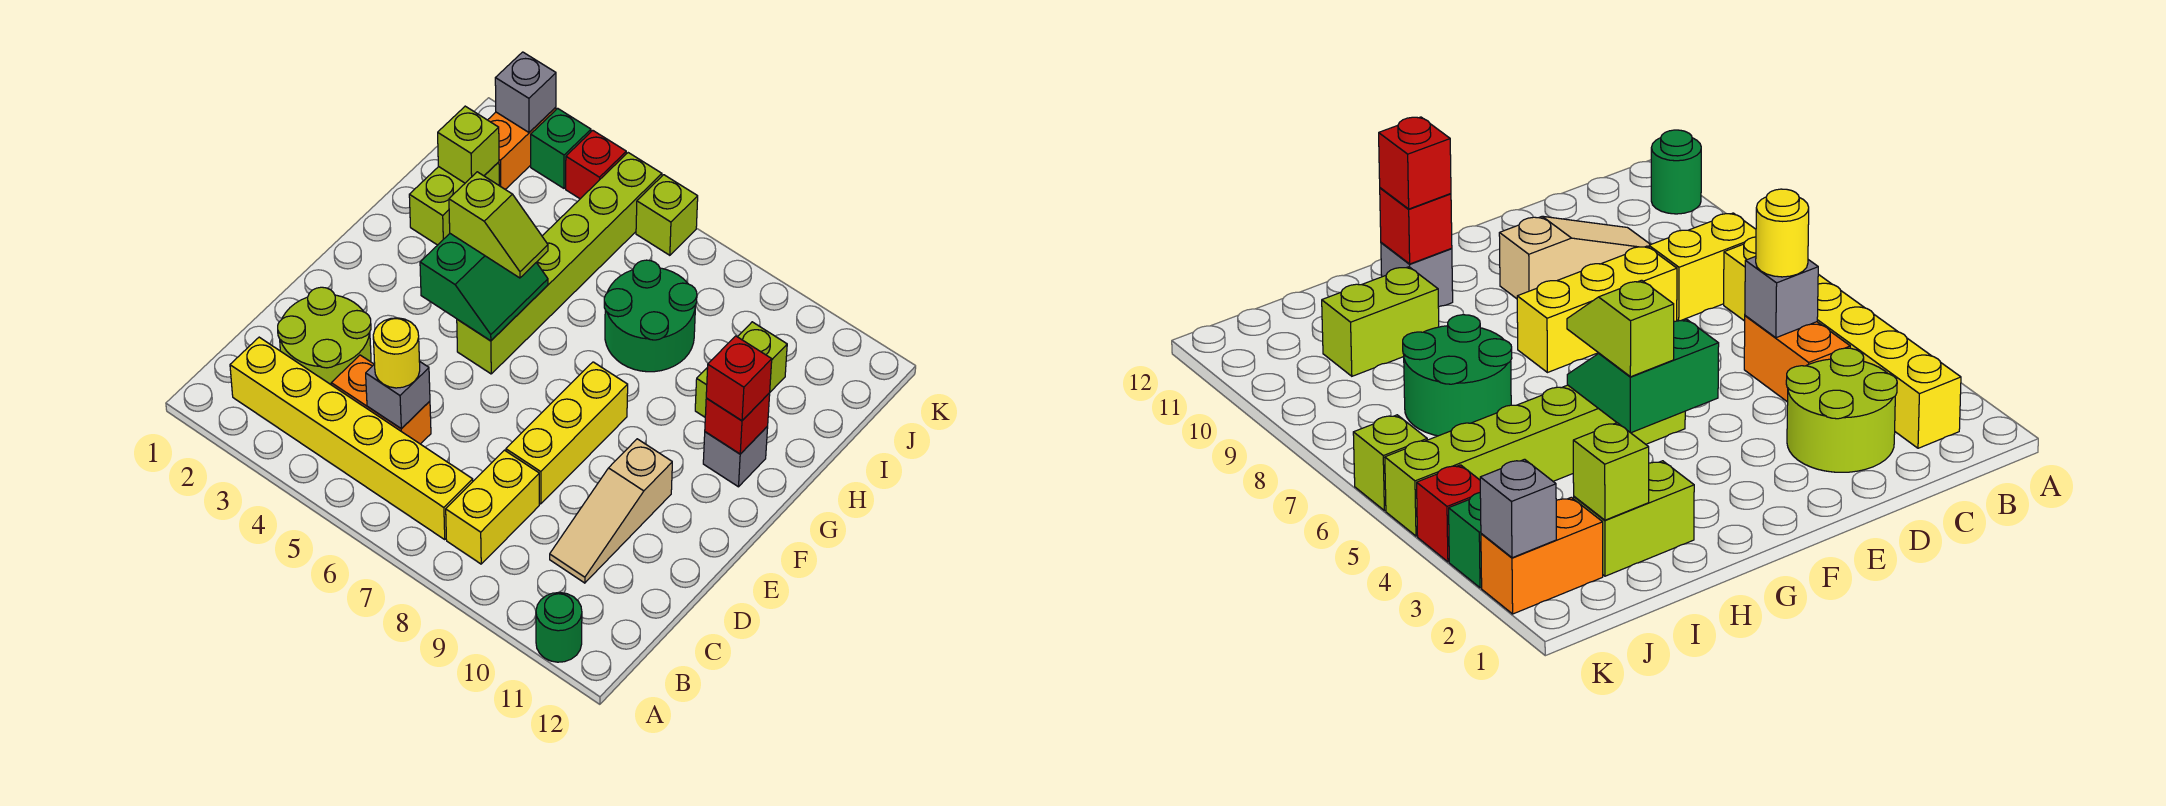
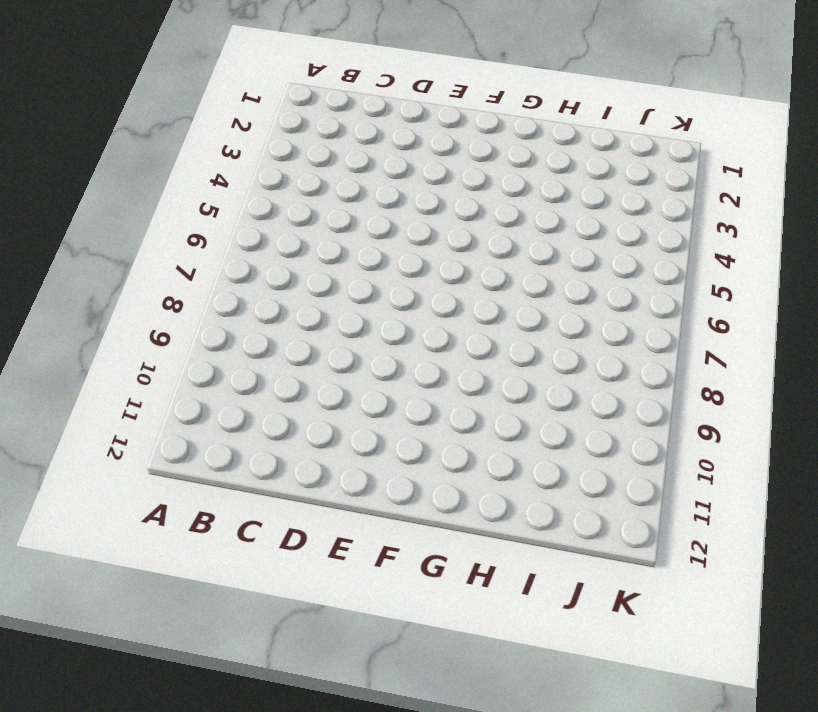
none -> green round brick A11 level 1
none -> yellow brick B2:B7 level 1
none -> yellow brick B8:C8 level 1

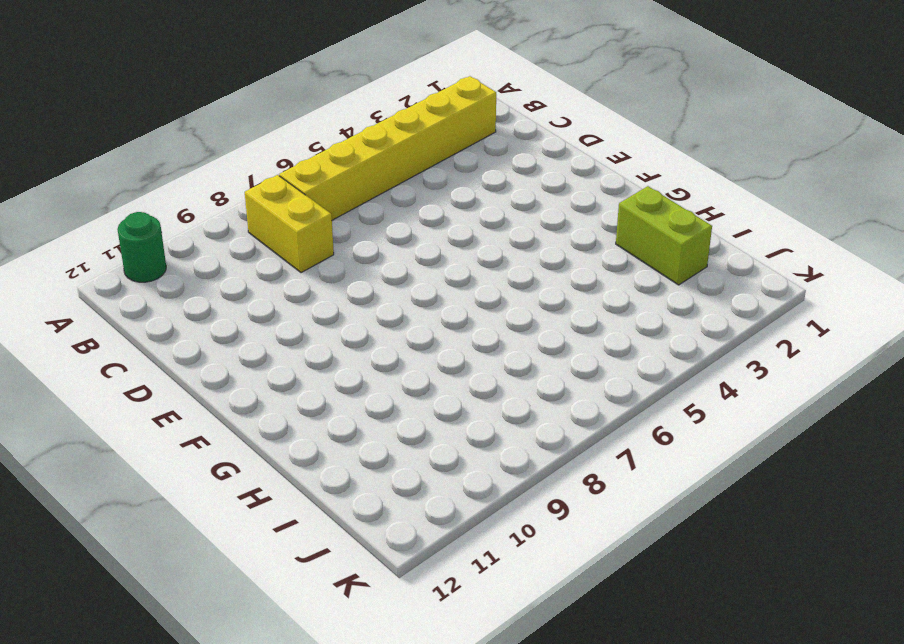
none -> lime round brick C2:D3 level 1
none -> orange brick C4:C5 level 1
none -> tan slope C10:E10 level 1 top E

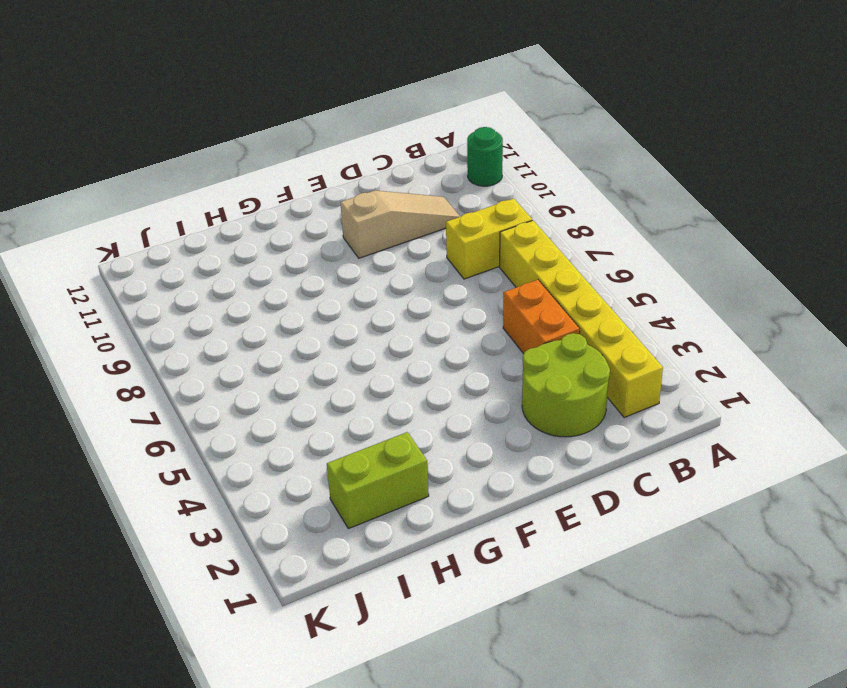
none -> yellow brick D8:F8 level 1
none -> lime brick F5:K5 level 1
none -> grey brick G11 level 1

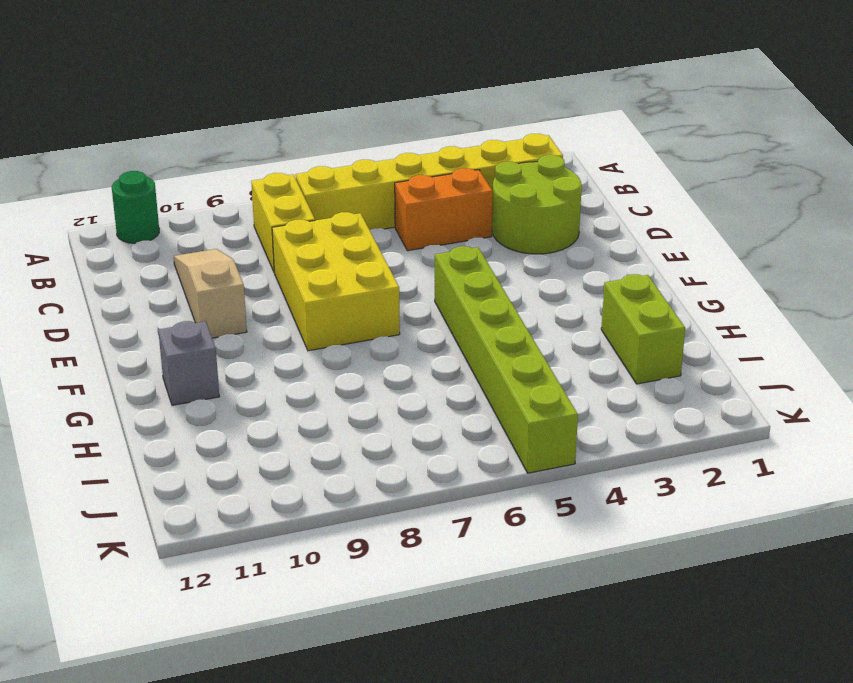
yellow brick D7:F8 level 1 -> yellow brick D8:F8 level 1
none -> green round brick H7:I8 level 1
none -> lime brick H10:I10 level 1
none -> orange brick J2:K2 level 1

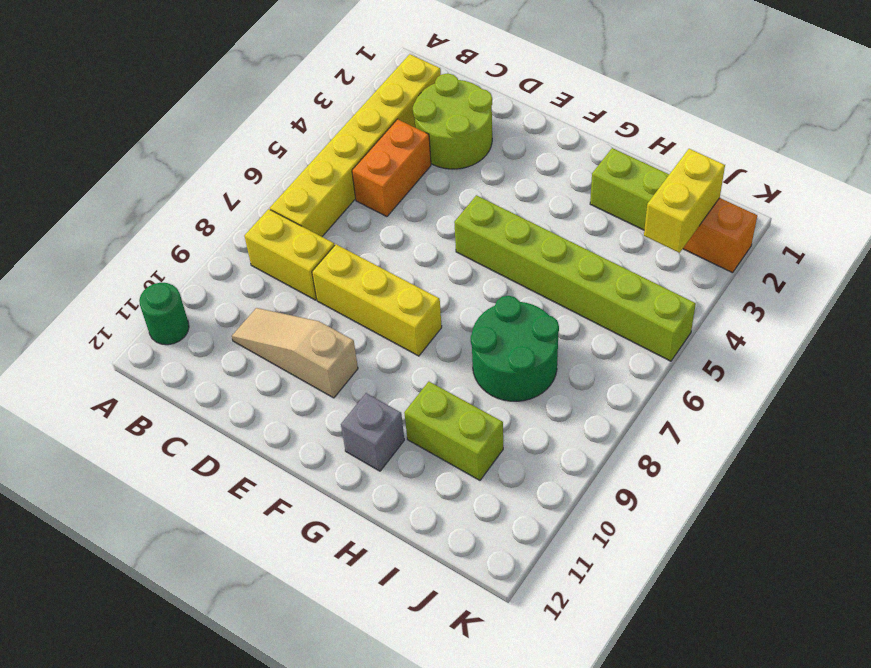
yellow brick J2:J3 level 2 -> none
none -> green brick K3 level 1
none -> red brick K4 level 1
none -> lime brick K6 level 1

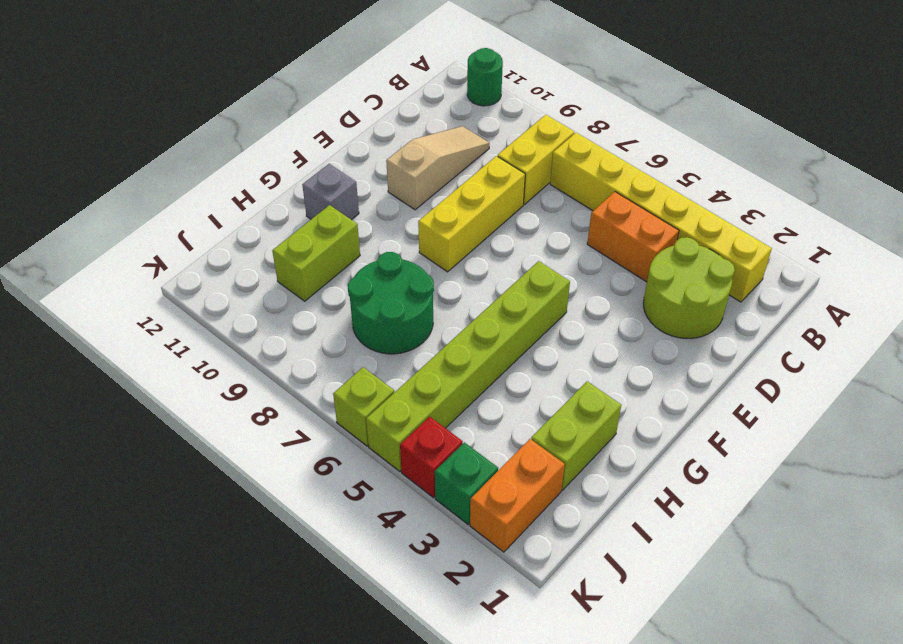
none -> grey brick C5 level 2
none -> green slope F4:G5 level 2 top 4
none -> red brick G11 level 2

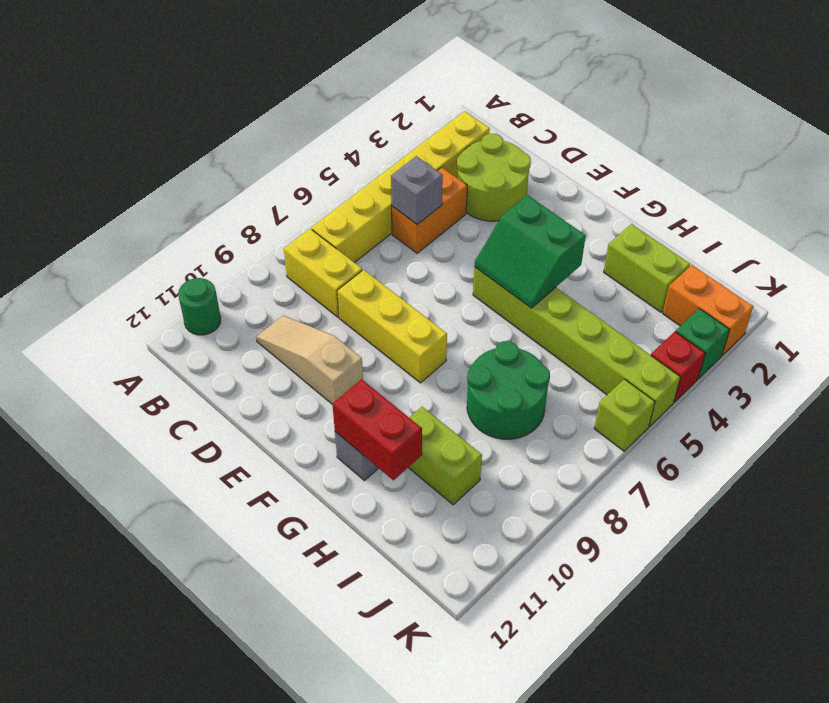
red brick G11:H11 level 2 -> red brick G11 level 2
none -> lime brick I2 level 2
none -> grey brick K2 level 2
none -> yellow round brick C5 level 3

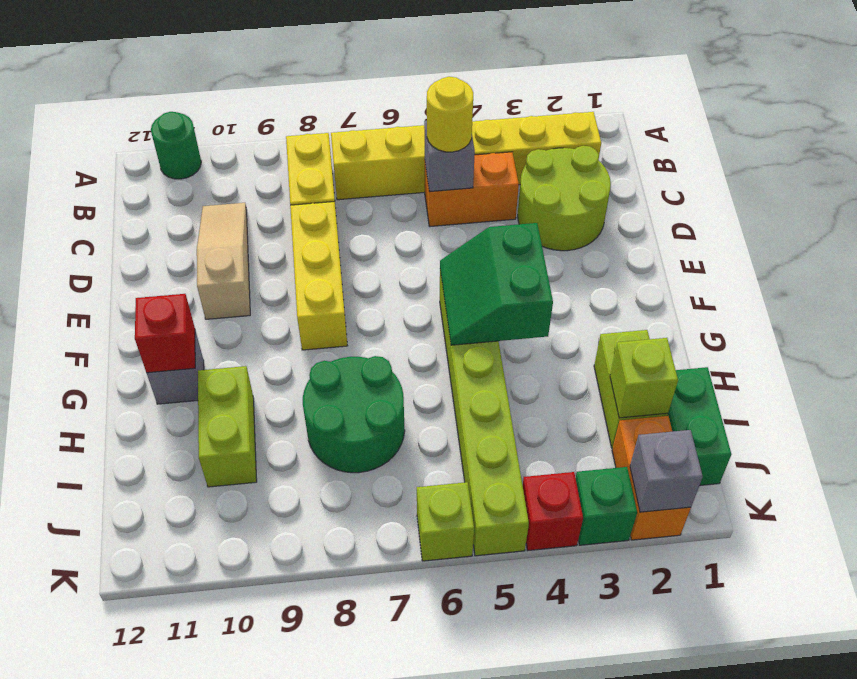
green brick I1:J1 level 1 -> none
none -> lime slope G4:G5 level 3 top 4
none -> red brick G11 level 3

